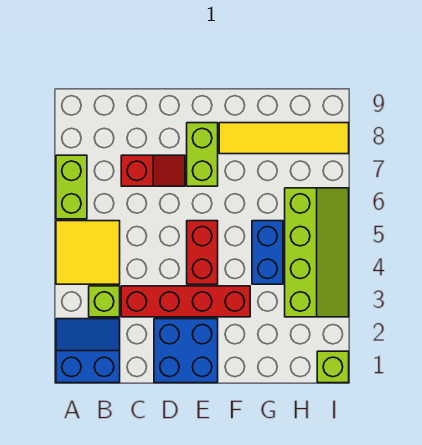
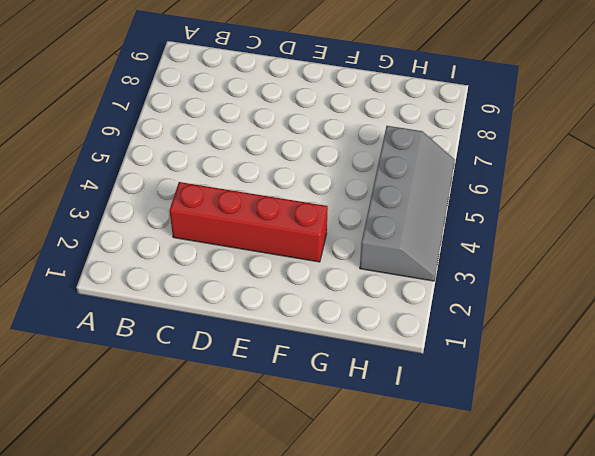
grey slope H3:I6 level 1 top H -> lime slope H3:I6 level 1 top H
none -> blue slope A1:B2 level 1 top 1
none -> yellow tile A4:B5 level 1
none -> lime brick A6:A7 level 1

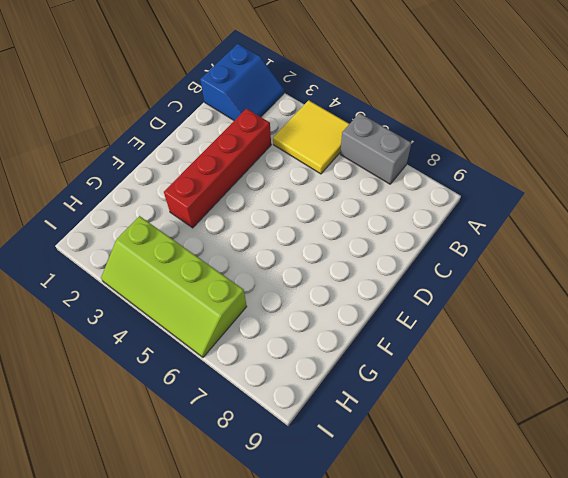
grey brick A6:A7 level 1 -> lime brick A6:A7 level 1
none -> lime brick B3 level 1
none -> red slope C7:D7 level 1 top C
none -> blue brick D1:E2 level 1

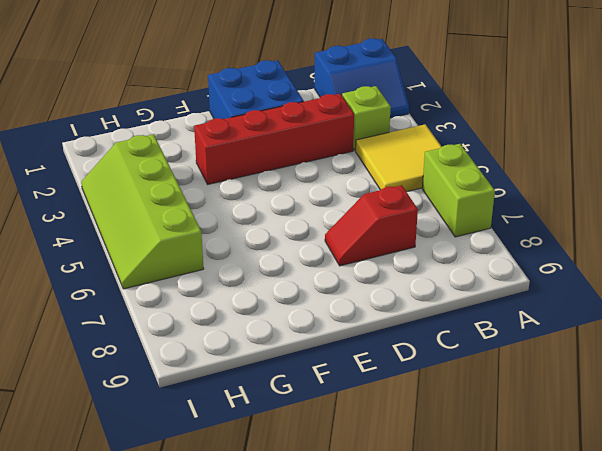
none -> red brick E4:E5 level 1
none -> lime brick E7:E8 level 1
none -> yellow tile F8:I8 level 1

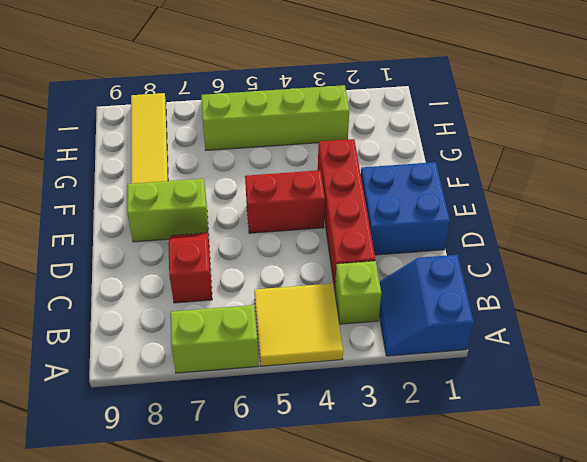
none -> blue brick G4:G5 level 1
none -> lime brick I1 level 1

